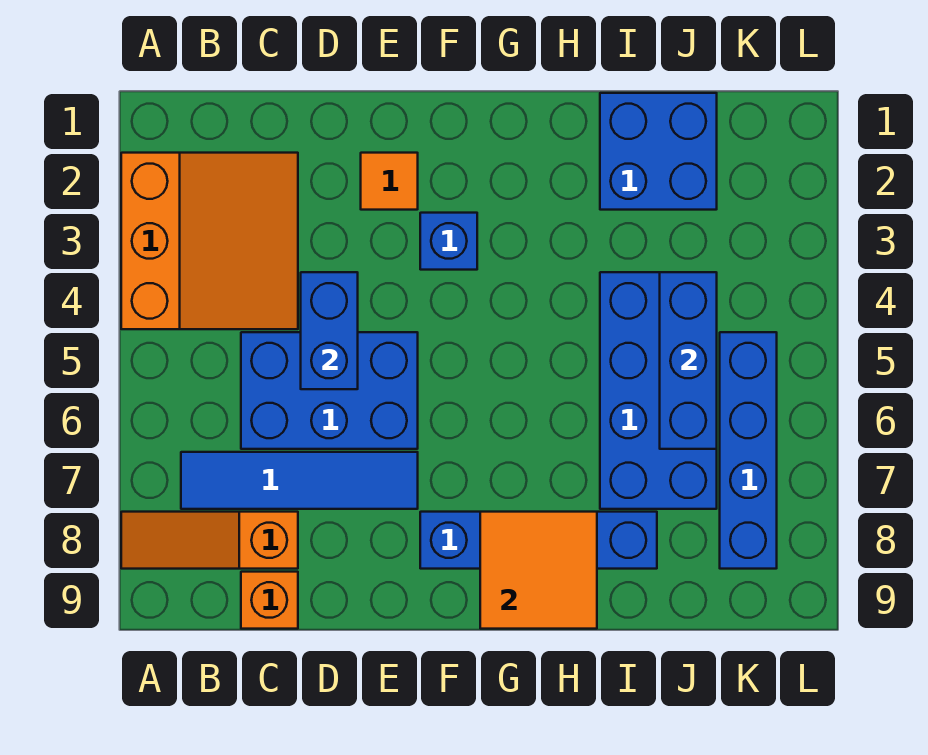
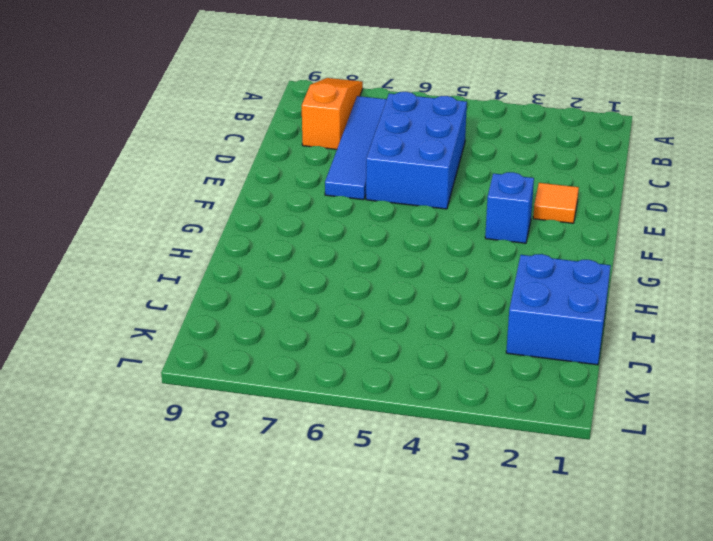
none -> orange slope A2:C4 level 1 top A
none -> orange brick C9 level 1
none -> blue brick F8:I8 level 1

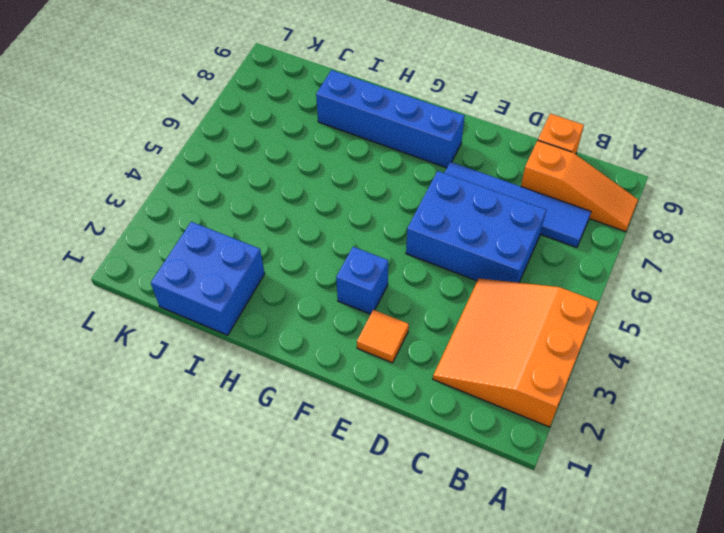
none -> blue brick I4:J7 level 1
none -> blue brick K5:K8 level 1
none -> blue brick D4:D5 level 2

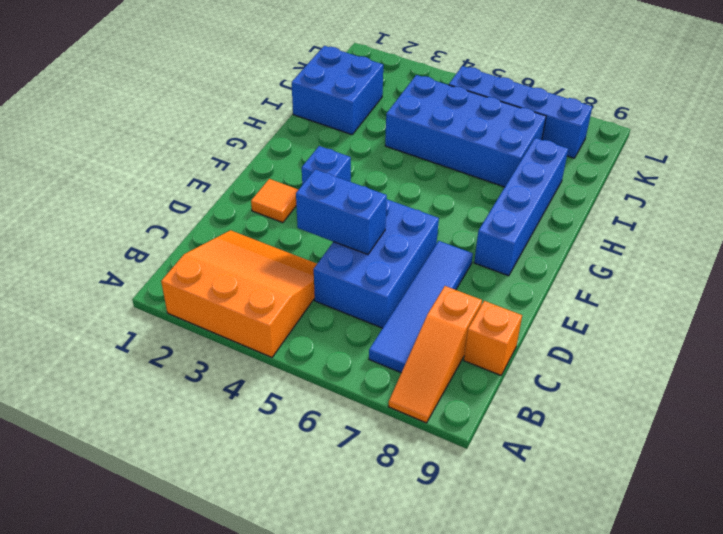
none -> orange tile G8:H9 level 2
none -> blue brick J4:J6 level 2

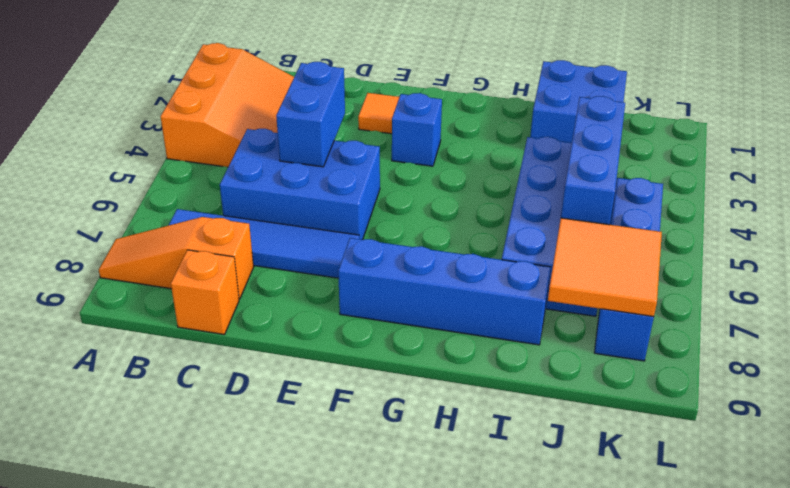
orange tile J7:K8 level 2 -> orange tile G8:H9 level 2

